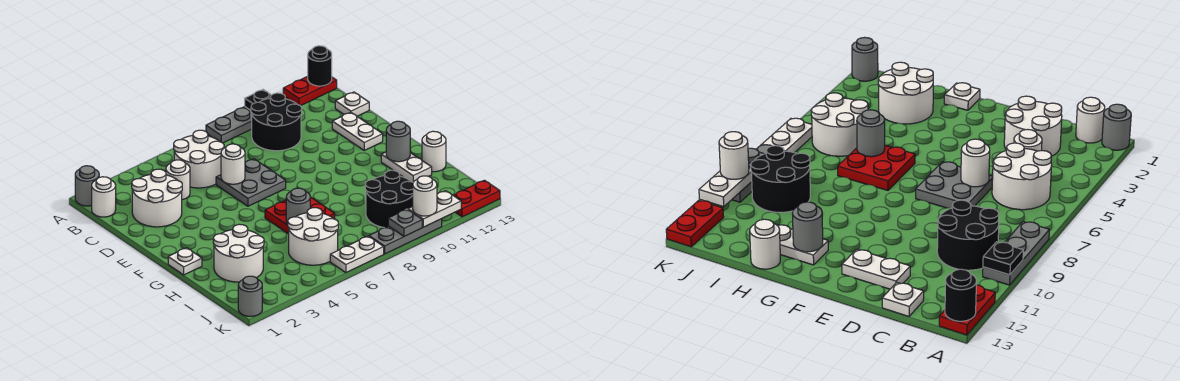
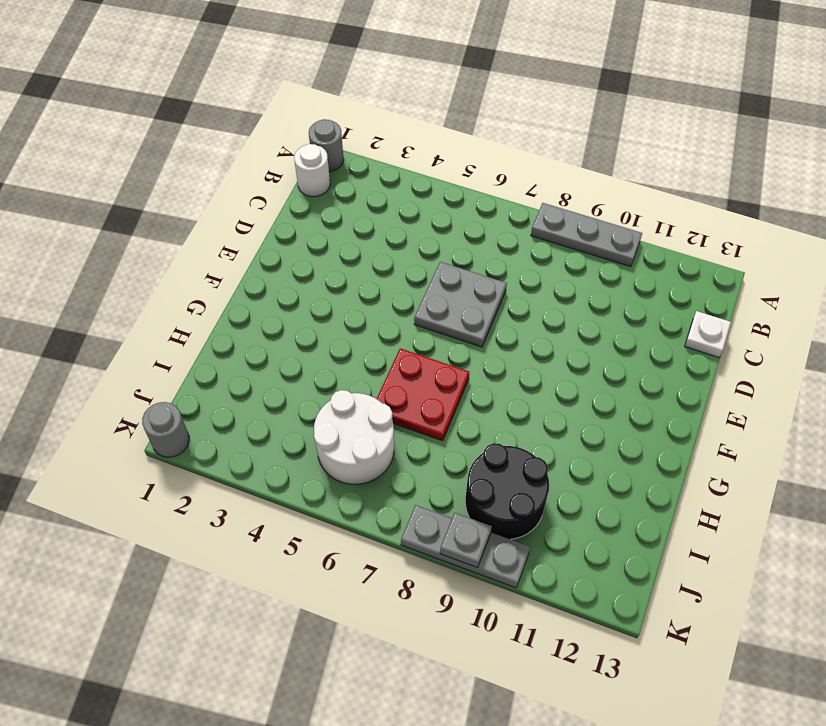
none -> red plate A12:A13 level 1
none -> white round brick B5:C6 level 1
none -> black round brick B9:C10 level 1
none -> white round brick C2:D3 level 1

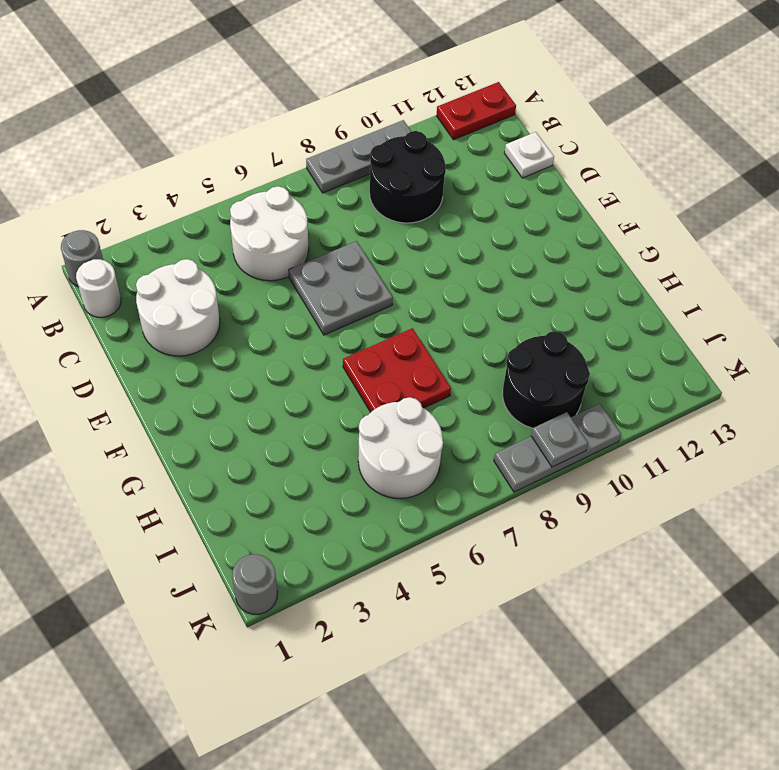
none -> white round brick C4 level 1
none -> white plate D12:E12 level 1
none -> white plate G1 level 1
none -> white plate G12:H12 level 1

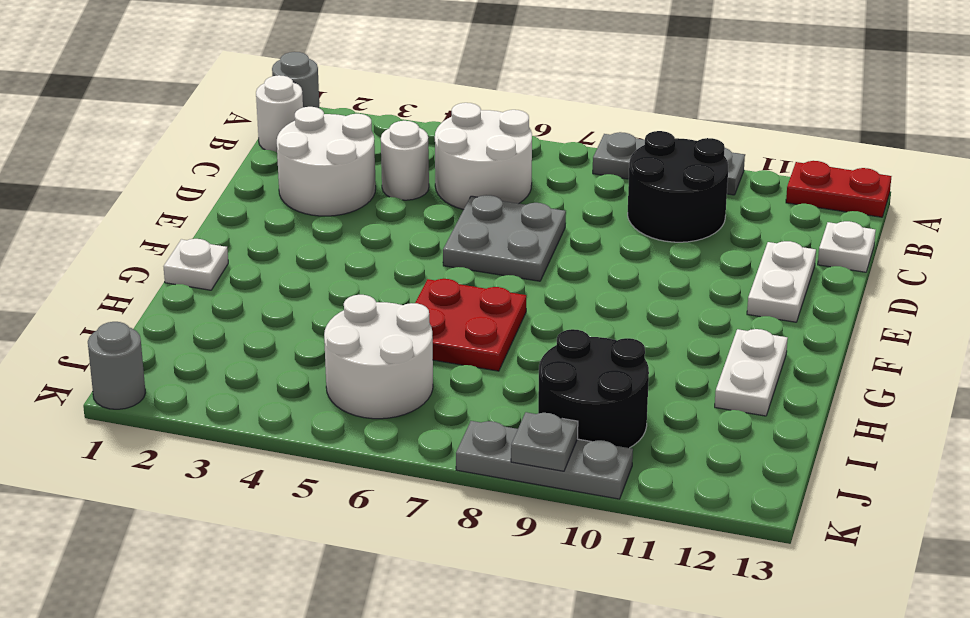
none -> white round brick H2:I3 level 1
none -> white round brick H13 level 1
none -> white plate K6:K7 level 1
none -> red plate K12:K13 level 1

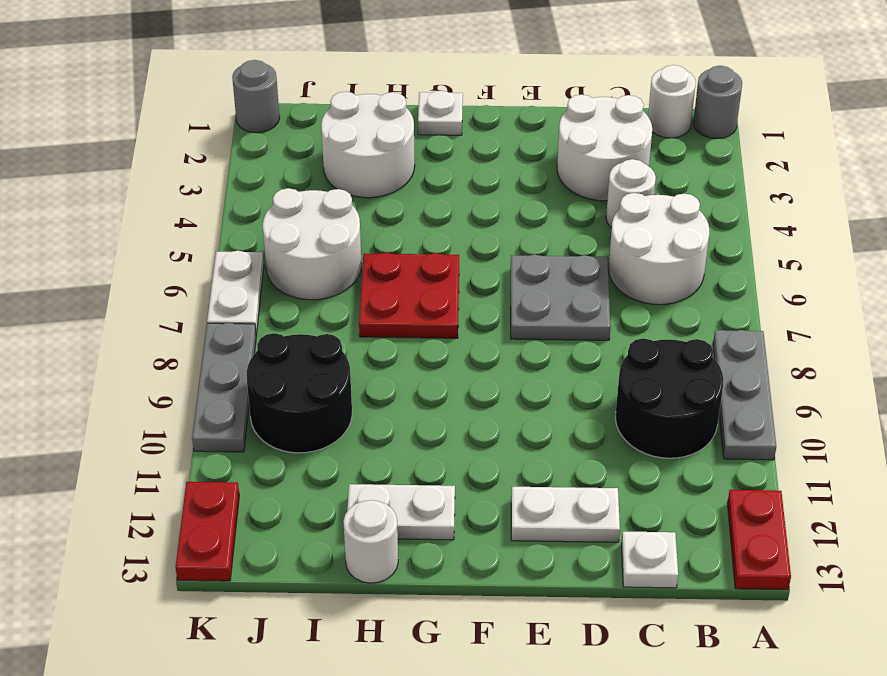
none -> black plate A10 level 2
none -> black round brick A13 level 2
none -> white round brick D6 level 2
none -> grey round brick G12 level 2

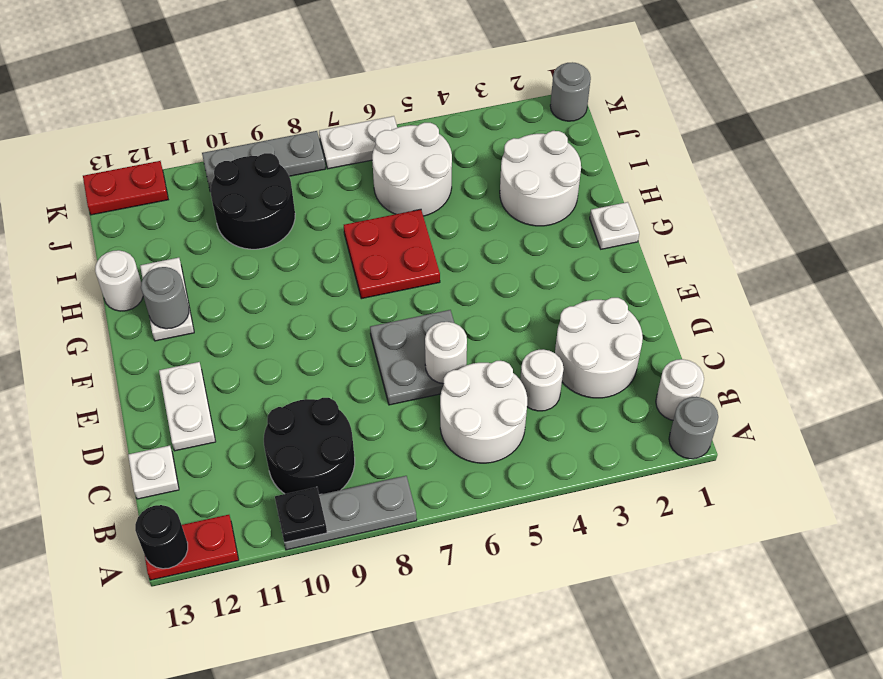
none -> grey round brick H6 level 2
none -> grey plate K9 level 2
none -> white plate K10:K11 level 2
none -> white round brick K10 level 3

